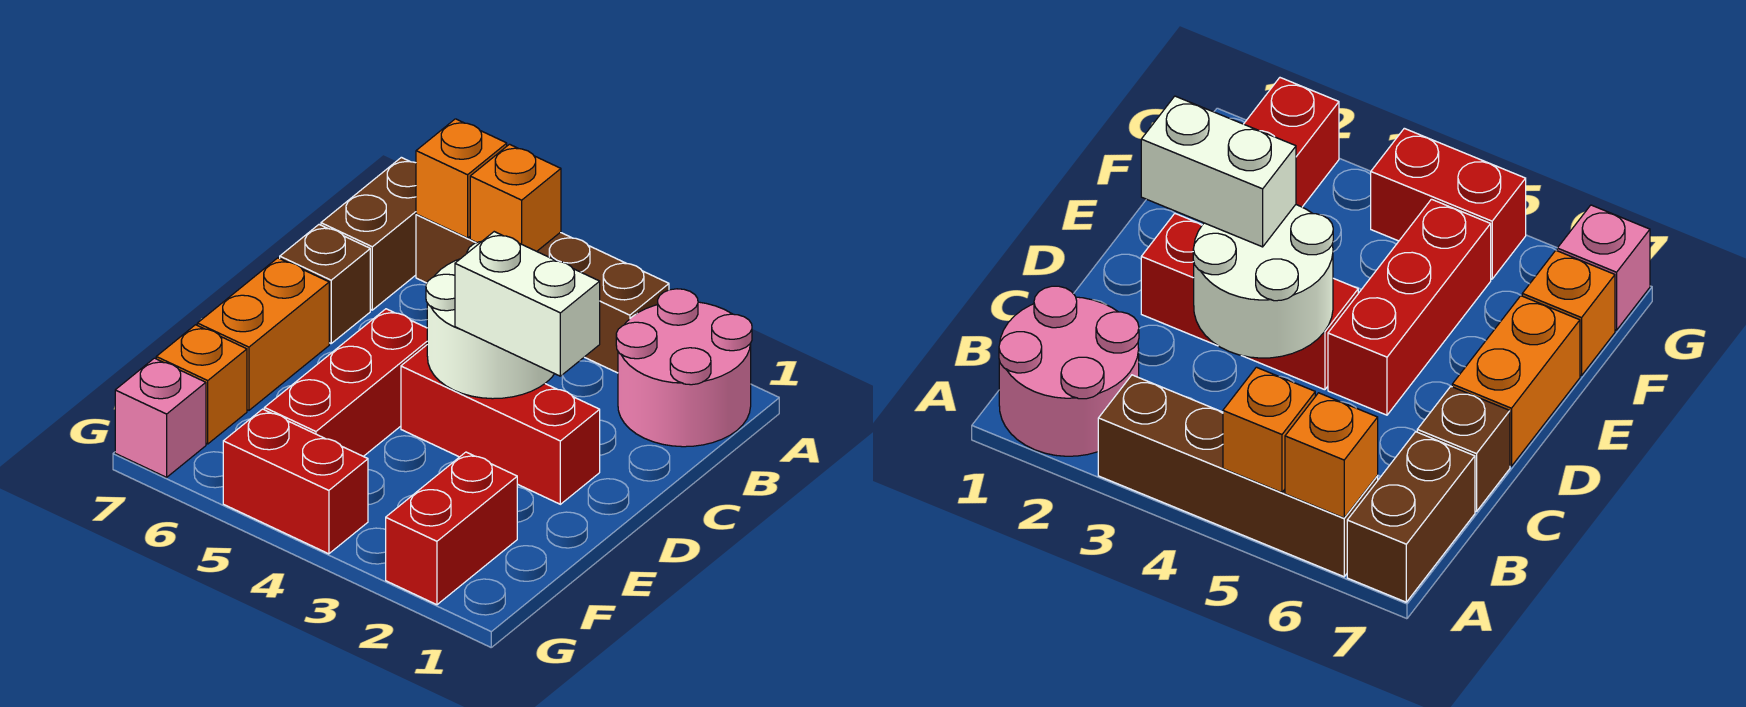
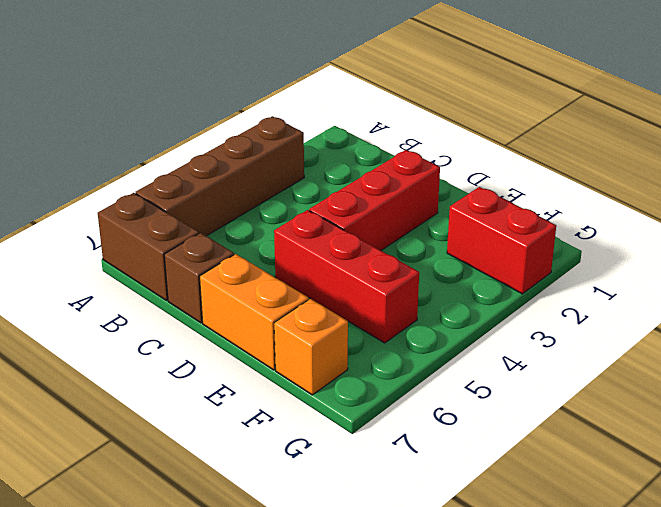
none -> pink round brick A1:B2 level 1
none -> red brick G4:G5 level 1
none -> pink brick G7 level 1

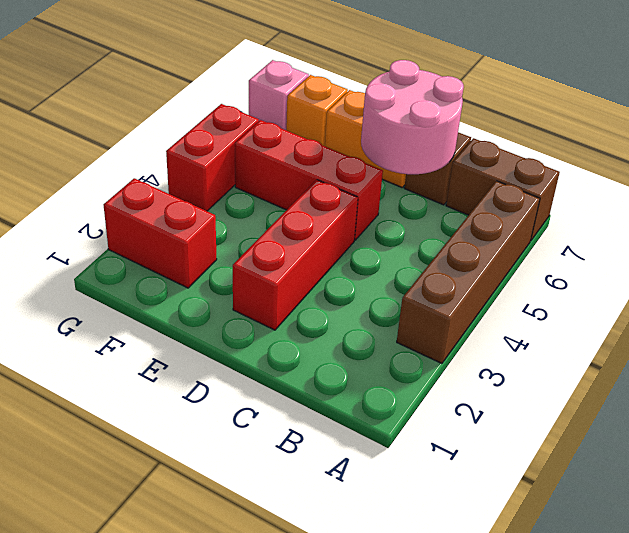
pink round brick C6:D7 level 2 -> pink round brick A1:B2 level 1
none -> orange brick A5 level 2
none -> orange brick A6 level 2
none -> white round brick C3:D4 level 2

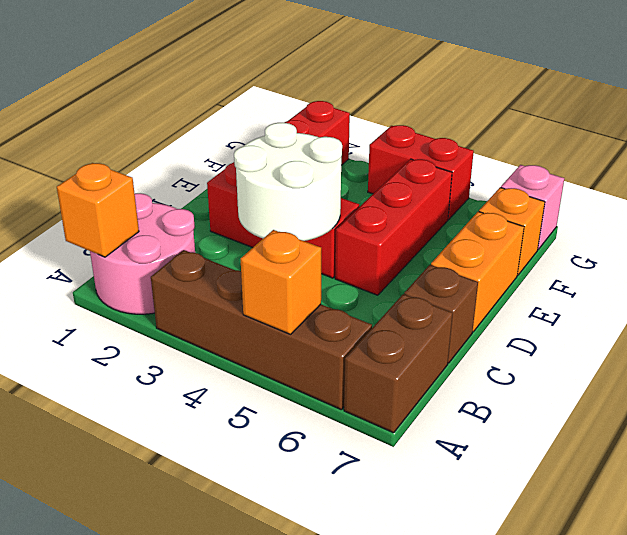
orange brick A1 level 2 -> orange brick A6 level 2
none -> white brick D2:D3 level 3

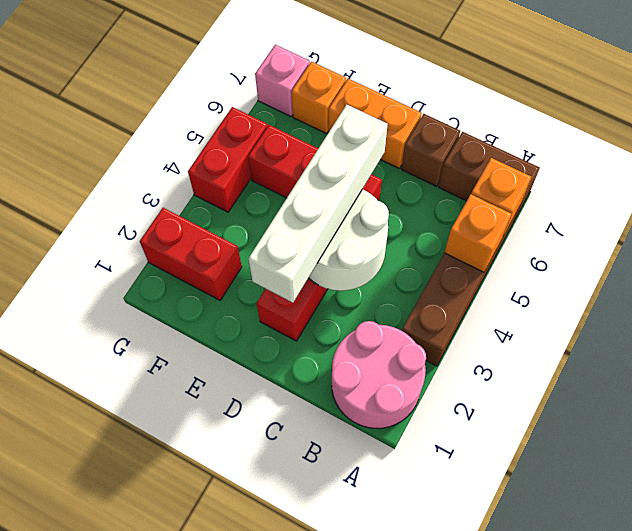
white brick D2:D5 level 3 -> white brick D2:D3 level 3

